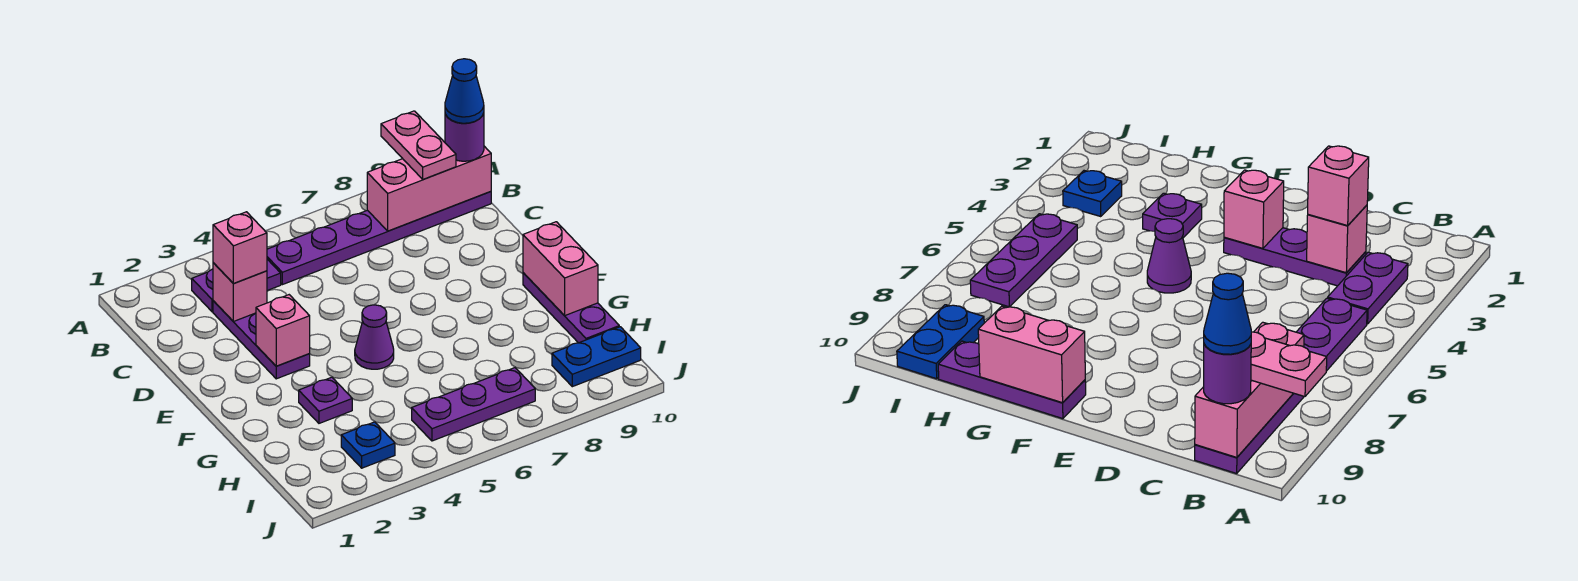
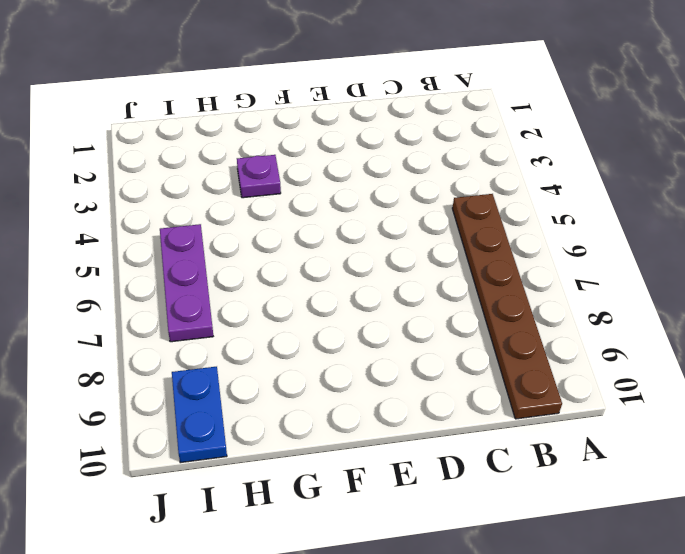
brown plate B5:B10 level 1 -> purple plate B5:B10 level 1
none -> purple plate B3:B4 level 1
none -> purple plate C3:E3 level 1
none -> purple cone F5 level 1

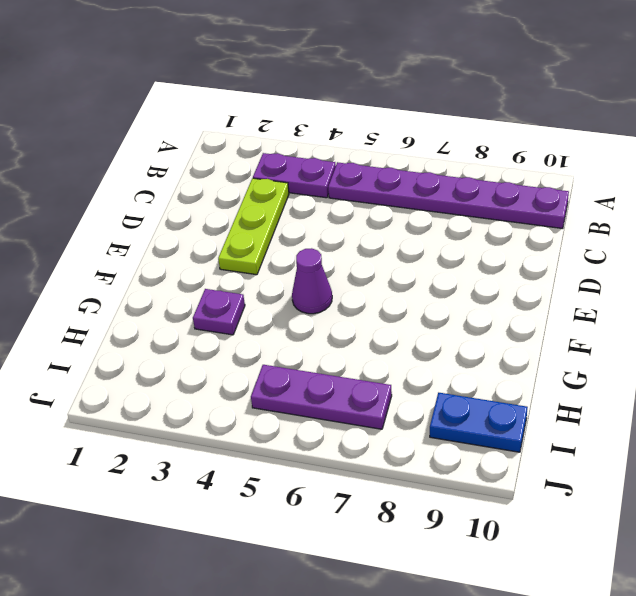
lime plate C3:E3 level 1 -> purple plate C3:E3 level 1
none -> purple plate F10:H10 level 1
none -> blue plate I3 level 1
none -> pink brick B8:B10 level 2

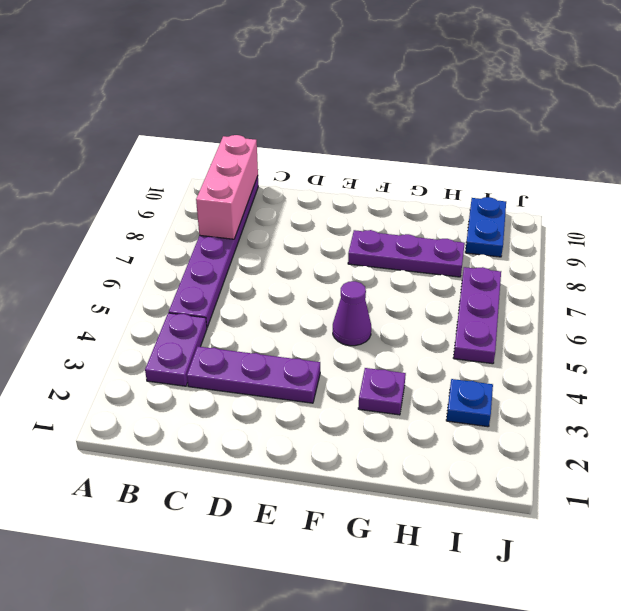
purple plate F8:H8 level 1 -> purple plate F10:H10 level 1
none -> pink brick C3 level 2
none -> pink brick E3 level 2
none -> pink brick F10:G10 level 2

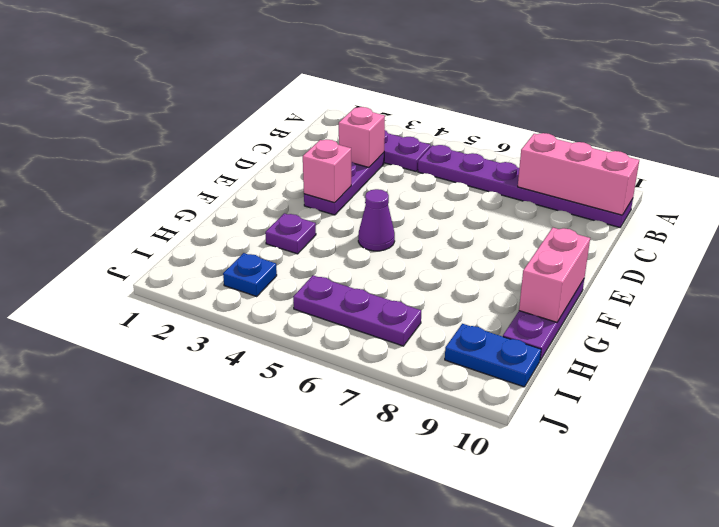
none -> pink plate A9:B9 level 3
none -> purple round brick B10 level 3
none -> pink brick C3 level 3

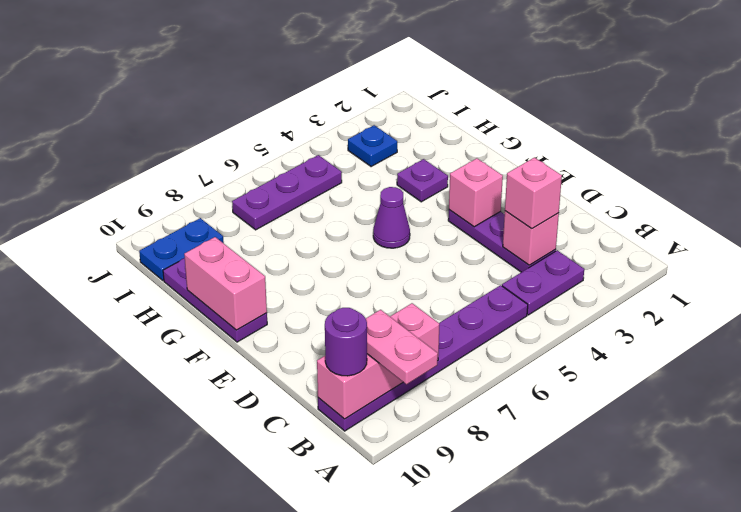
none -> blue cone B10 level 4

